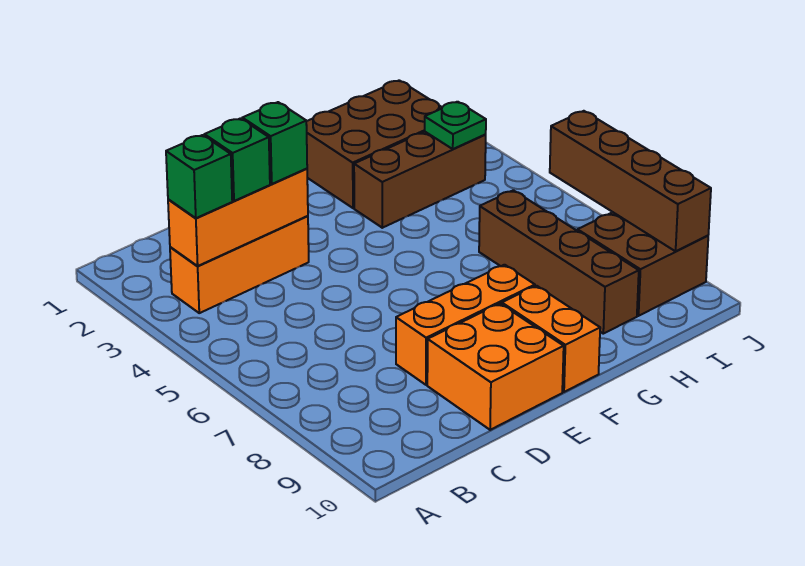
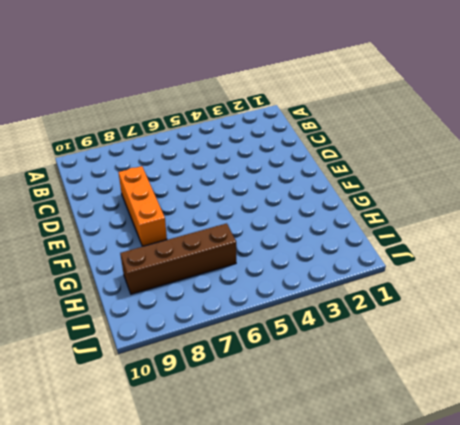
none -> orange brick B3:D3 level 1
none -> orange brick D9:E10 level 1
none -> orange brick F9:F10 level 1

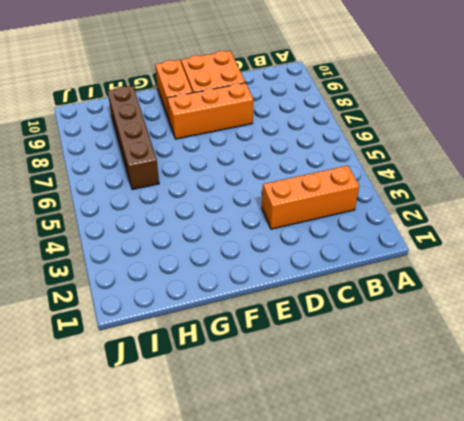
none -> brown brick G1:I2 level 1
none -> brown brick G3:I3 level 1
none -> brown brick I8:J9 level 1

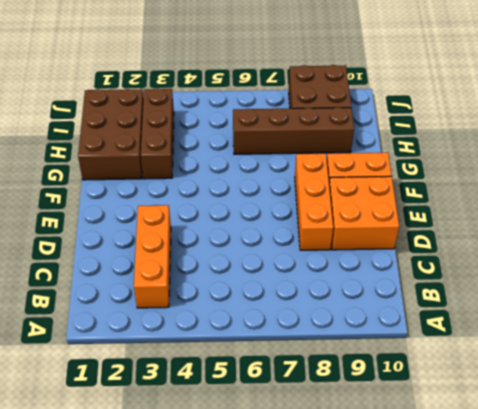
none -> orange brick B3:D3 level 2
none -> green plate I3 level 2
none -> brown brick J6:J9 level 2

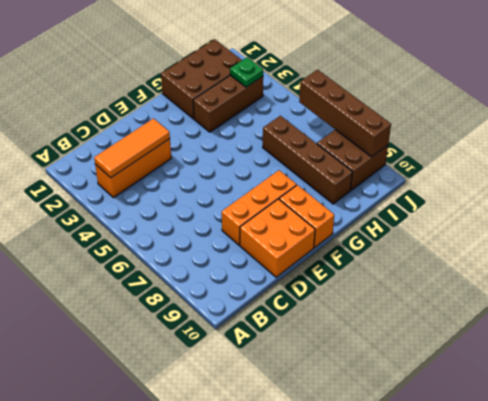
orange tile B3:D3 level 2 -> orange brick B3:D3 level 2
none -> green brick B3 level 3
none -> green brick C3 level 3
none -> green brick D3 level 3

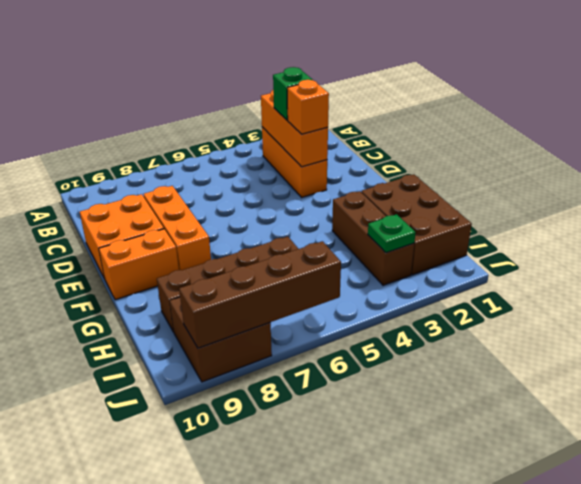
orange brick D3 level 3 -> green brick D3 level 3
none -> green brick B3 level 3

